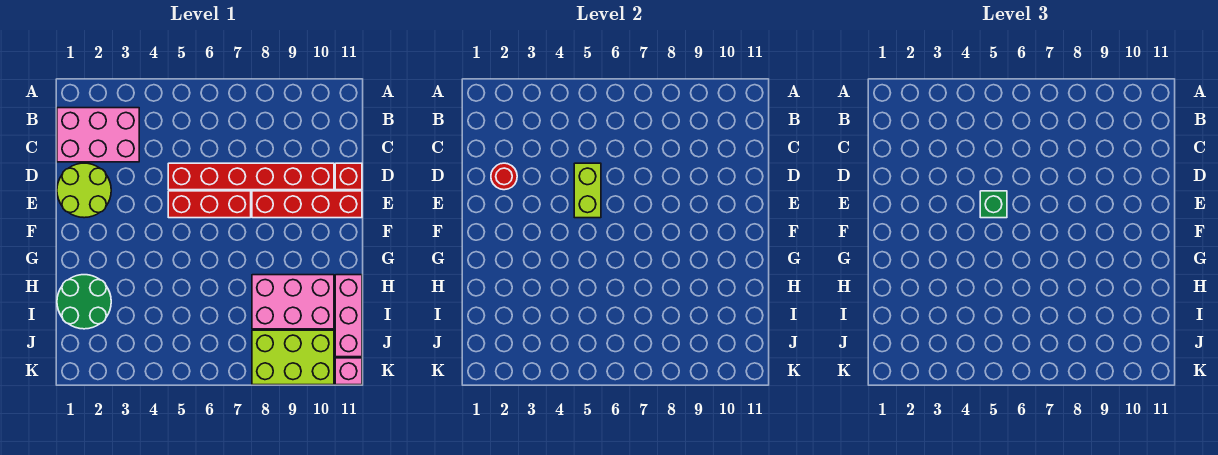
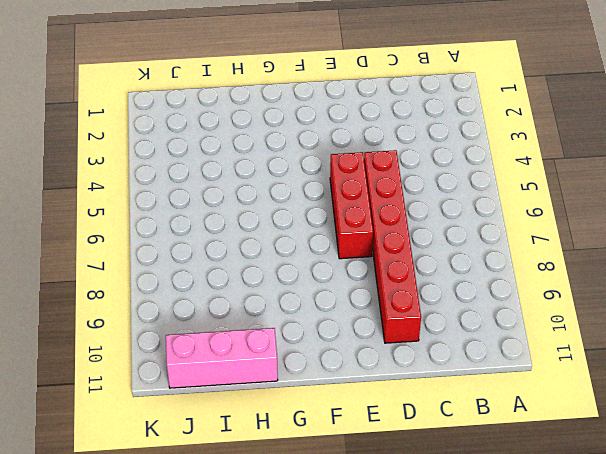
none -> pink brick B1:C3 level 1
none -> lime round brick D1:E2 level 1
none -> red brick D11 level 1

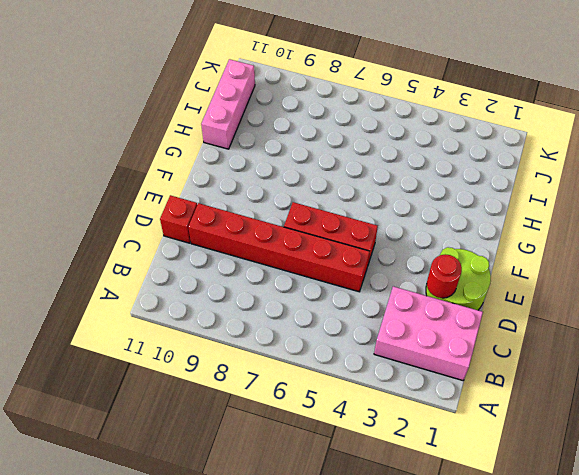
none -> red brick E8:E11 level 1
none -> green round brick H1:I2 level 1
none -> pink brick H8:I10 level 1

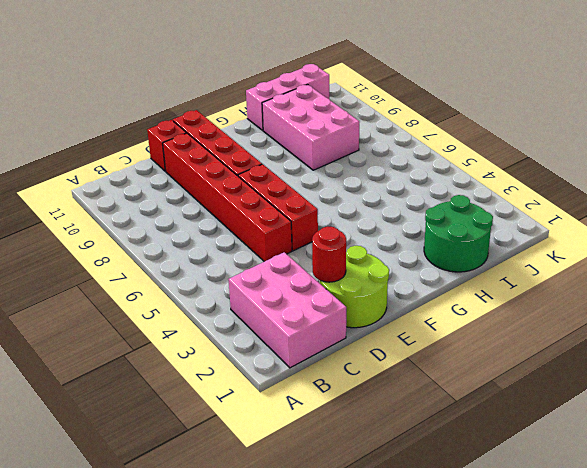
none -> lime brick J8:K10 level 1
none -> pink brick K11 level 1
none -> lime brick D5:E5 level 2

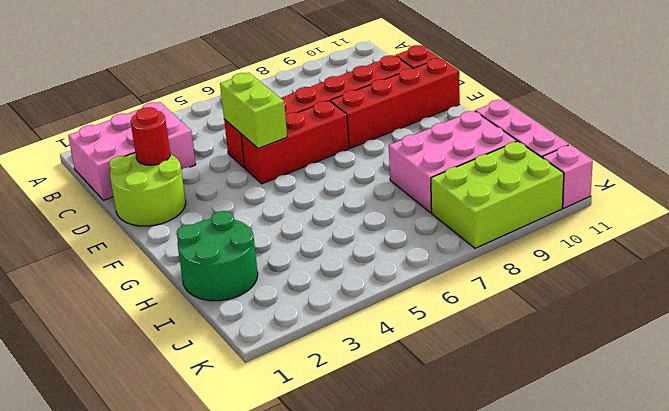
none -> green brick E5 level 3

